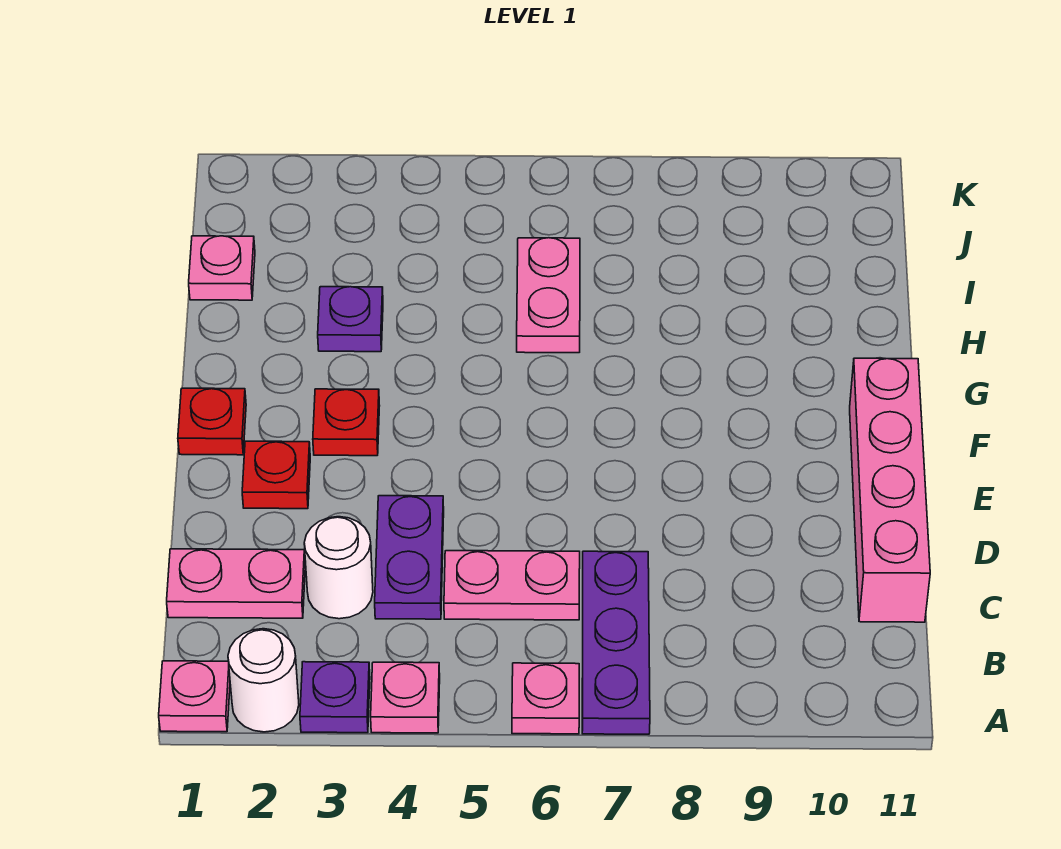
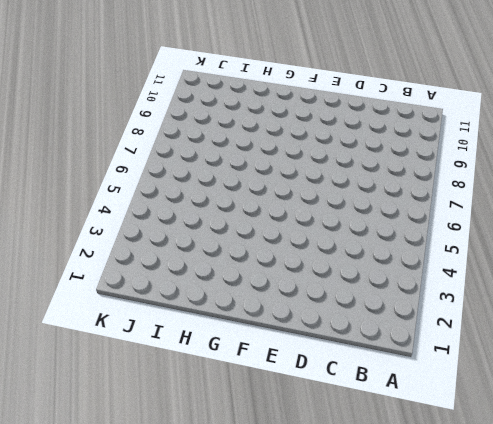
none -> pink plate A1 level 1
none -> white round brick A2 level 1
none -> purple plate A3 level 1

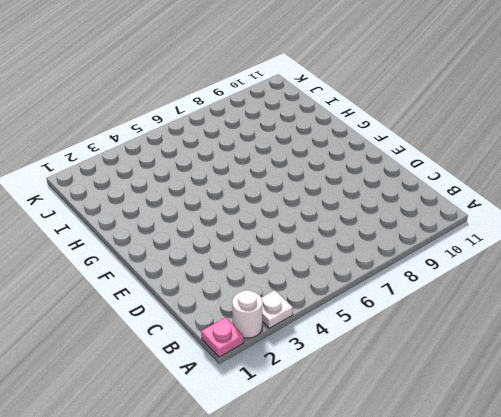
white plate A3 level 1 -> purple plate A3 level 1
none -> pink plate A4 level 1
none -> pink plate A6 level 1
none -> purple plate A7:C7 level 1

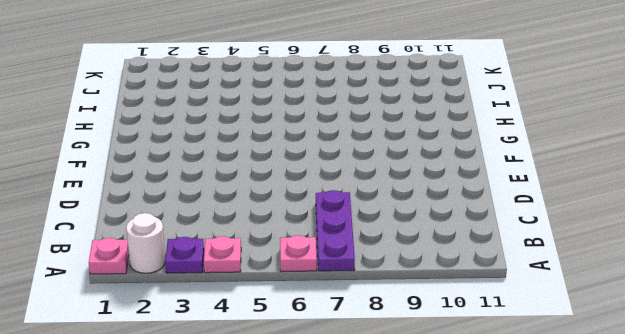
none -> pink plate C1:C2 level 1
none -> white round brick C3 level 1
none -> purple plate C4:D4 level 1

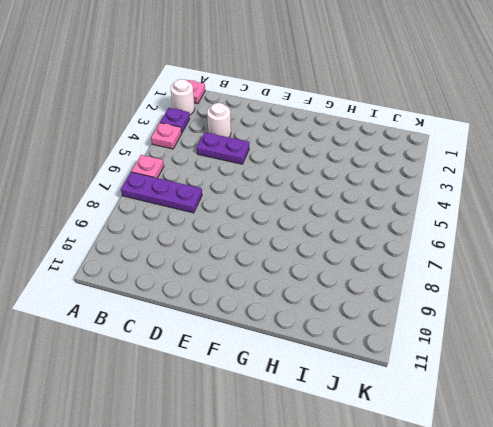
none -> pink plate C1:C2 level 1
none -> pink plate C5:C6 level 1
none -> pink brick C11:F11 level 1

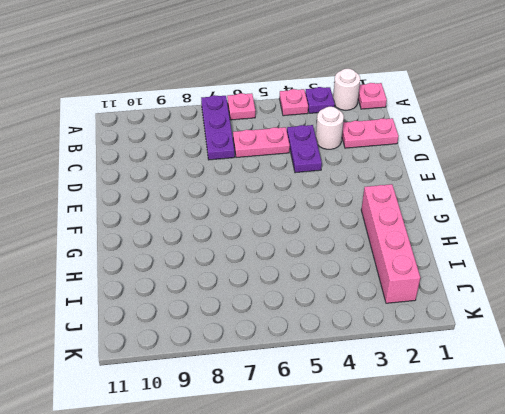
pink brick G2:J2 level 1 -> pink brick C11:F11 level 1
none -> red plate E2 level 1
none -> red plate F1 level 1
none -> red plate F3 level 1

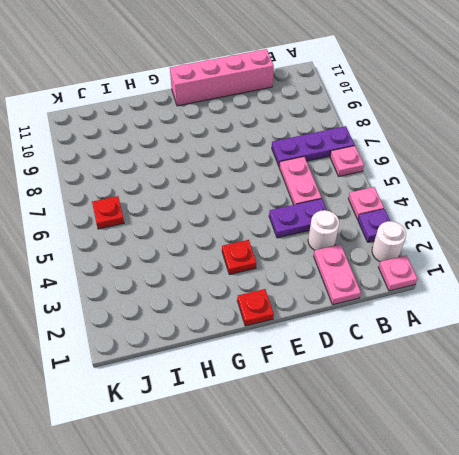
red plate J6 level 1 -> red plate E2 level 1
none -> purple plate H3 level 1
none -> pink plate H6:I6 level 1
none -> pink plate I1 level 1

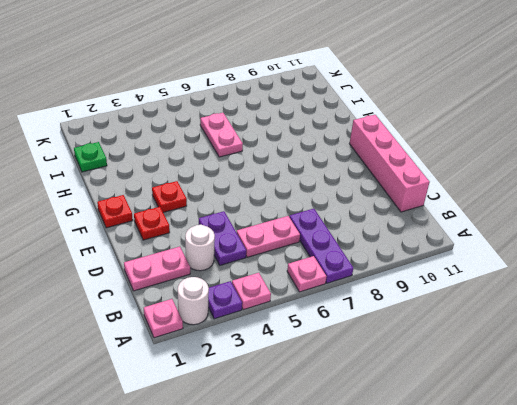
green plate I1 level 1 -> pink plate I1 level 1
none -> purple plate H3 level 1

